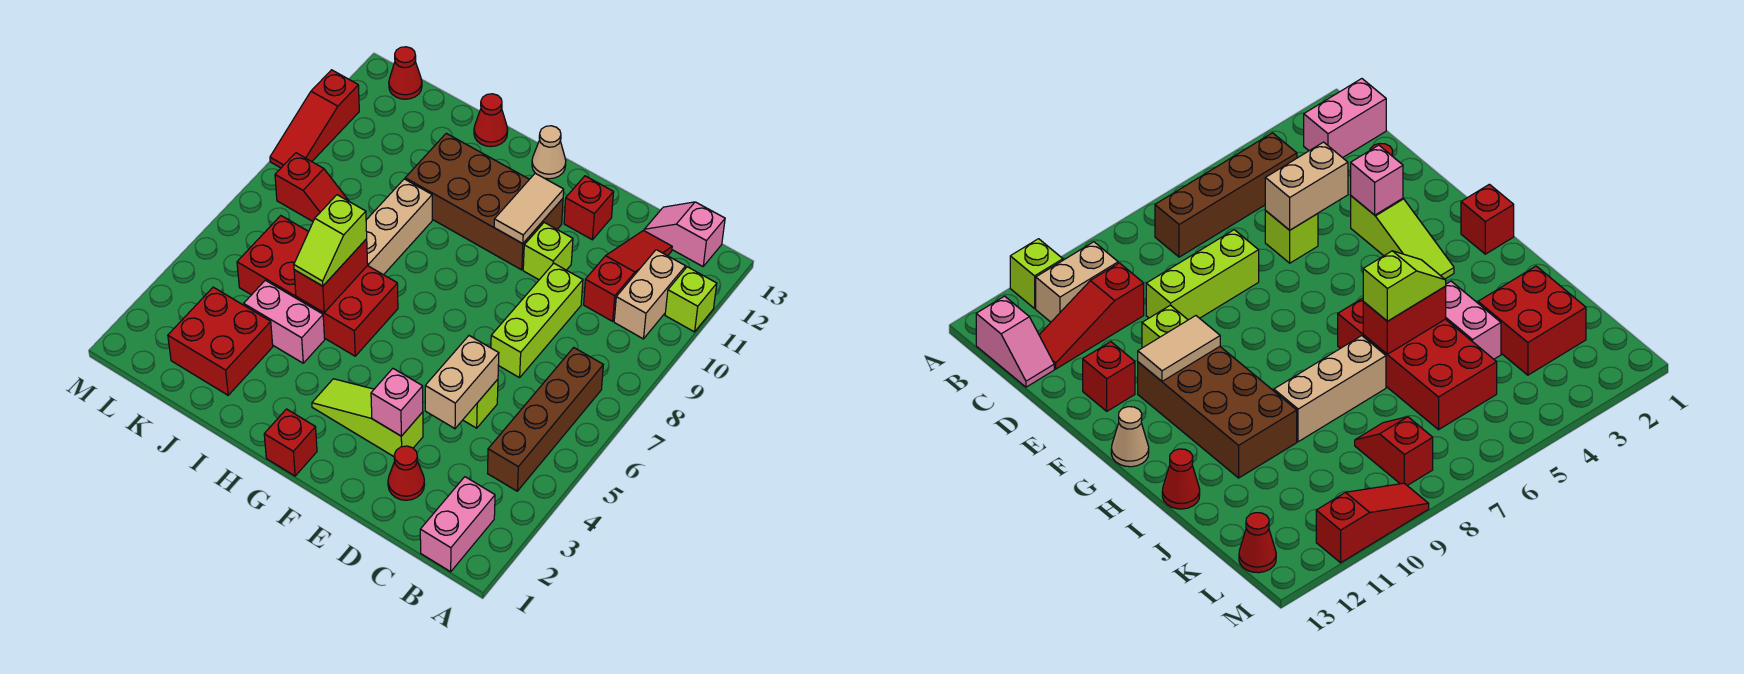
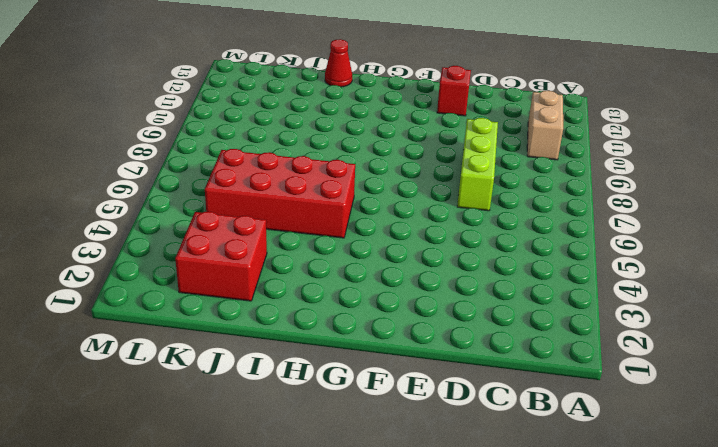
none -> lime brick A11 level 1
none -> pink brick B1:B2 level 1
none -> brown brick B4:B7 level 1

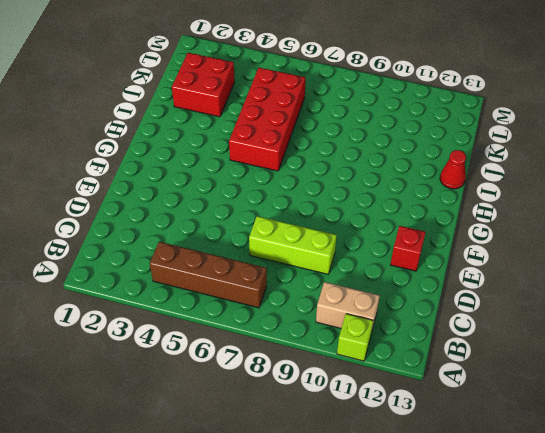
none -> pink brick B1:B2 level 1
none -> pink slope B13:C13 level 1 top B
none -> red slope C10:C12 level 1 top 10

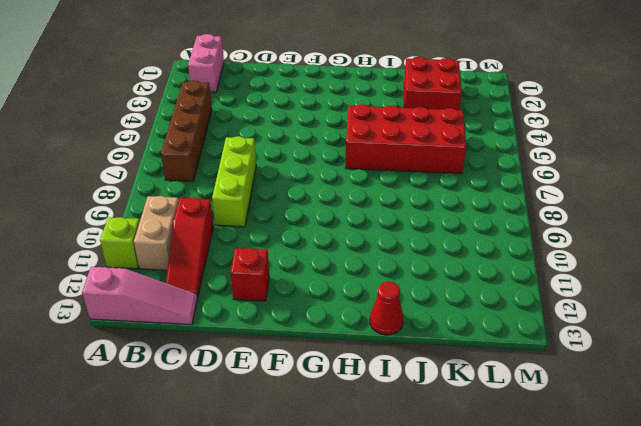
pink slope A13:C13 level 1 top A -> pink slope B13:C13 level 1 top B
none -> red cone D2 level 1
none -> lime brick D5 level 1
none -> lime slope E3:G3 level 1 top E

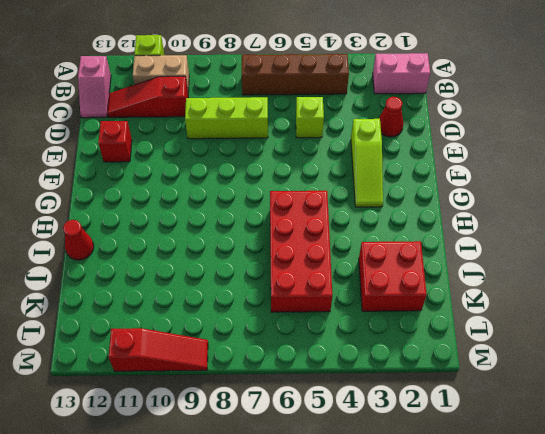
none -> lime brick E10 level 1
none -> brown brick F10:I11 level 1
none -> red brick G1 level 1

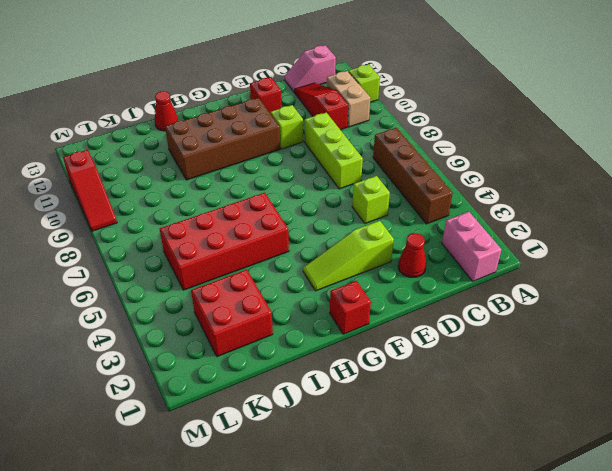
none -> tan cone G13 level 1
none -> pink brick I4:J4 level 1
none -> tan brick I7:I9 level 1

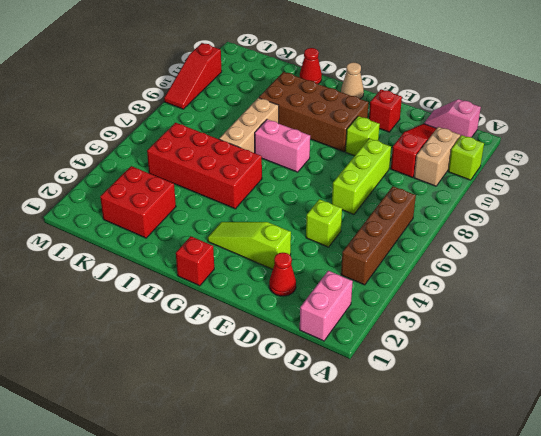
pink brick G8:H8 level 1 -> pink brick I4:J4 level 1
none -> red slope K8:L8 level 1 top L
none -> red cone L13 level 1
none -> tan brick D4:D5 level 2

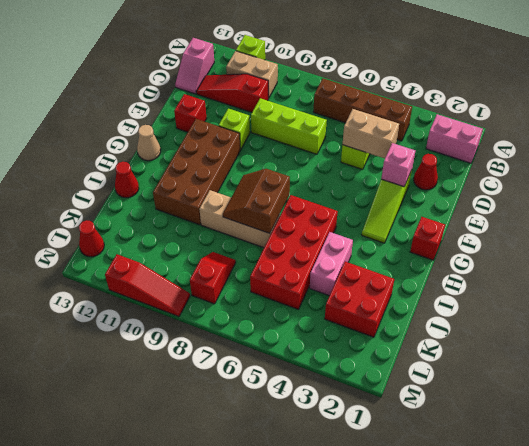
brown slope H7:I8 level 2 top 7 -> none
none -> tan tile F10:F11 level 2
none -> red brick I5:I6 level 2
none -> lime slope I5:I6 level 3 top 6

